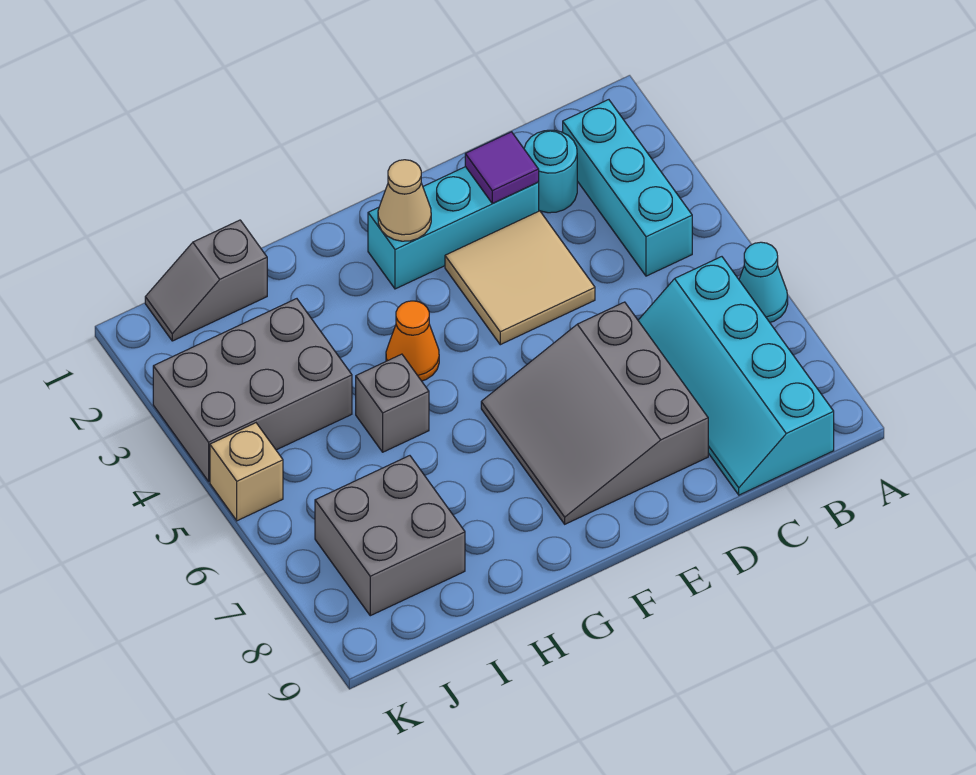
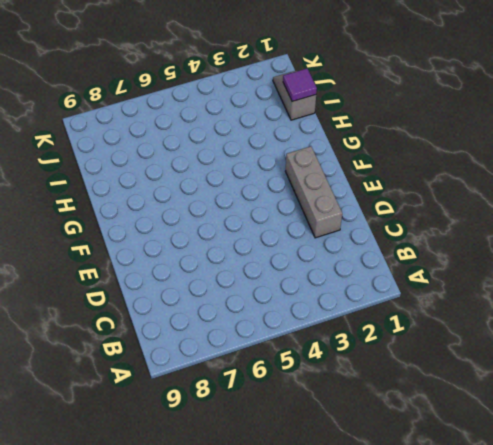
grey brick D2:F2 level 1 -> cyan brick D2:F2 level 1
purple tile I1 level 2 -> purple tile D2 level 2
none -> cyan cone A6 level 1
none -> cyan brick B2:B4 level 1
none -> cyan slope B6:C9 level 1 top B

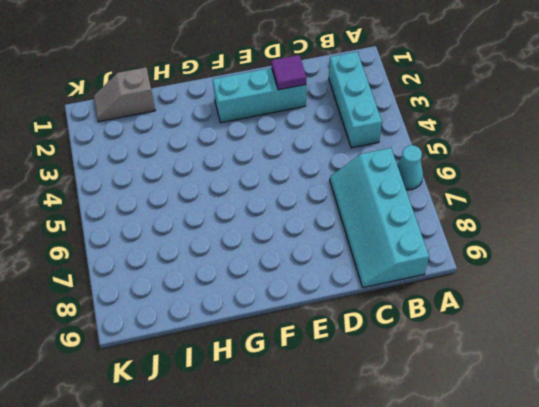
none -> cyan round brick C2 level 1
none -> tan tile D3:E4 level 1
none -> grey slope D6:F8 level 1 top D

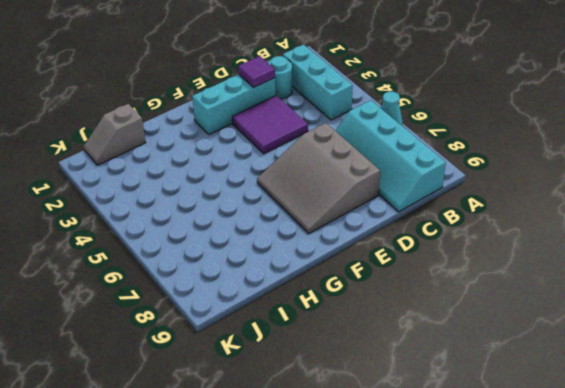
purple tile D3:E4 level 1 -> tan tile D3:E4 level 1
none -> orange cone G4 level 1
none -> grey brick H5 level 1
none -> grey brick I3:K4 level 1

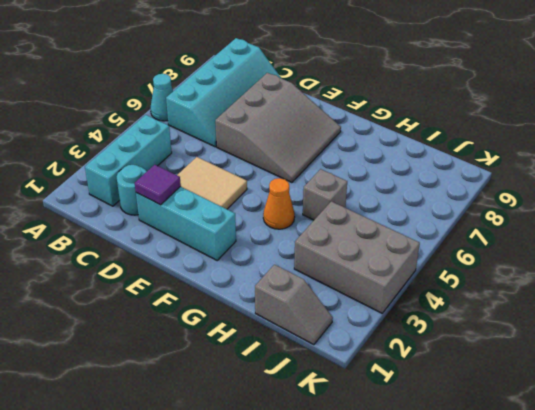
none -> grey brick I7:J8 level 1
none -> tan brick K5 level 1
none -> tan cone F2 level 2

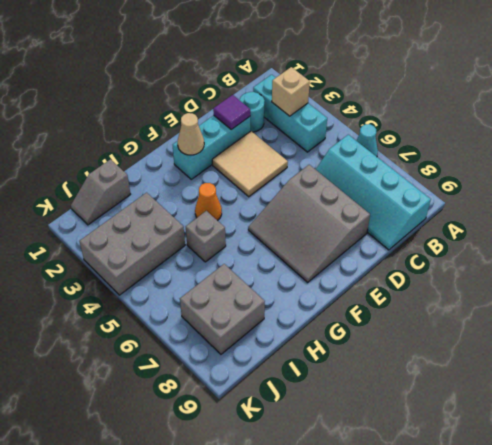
tan brick B3 level 2 -> tan brick K5 level 1

